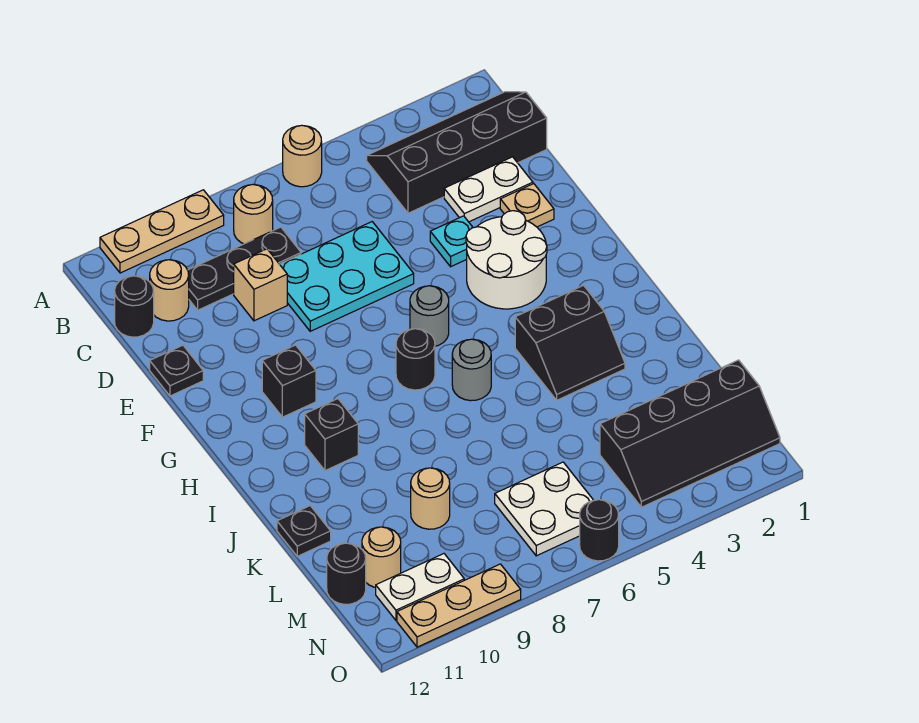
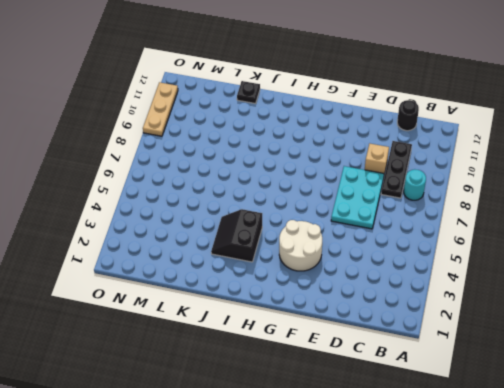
cyan round brick B8 level 1 -> tan round brick B8 level 1
none -> tan round brick A6 level 1
none -> tan plate A9:A11 level 1
none -> black slope B1:C4 level 1 top C

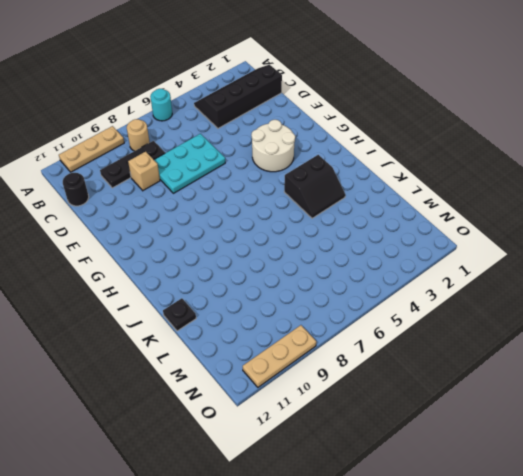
cyan round brick A6 level 1 -> tan round brick A6 level 1
none -> tan round brick C11 level 1
none -> white plate D2:D3 level 1
none -> tan plate E2 level 1

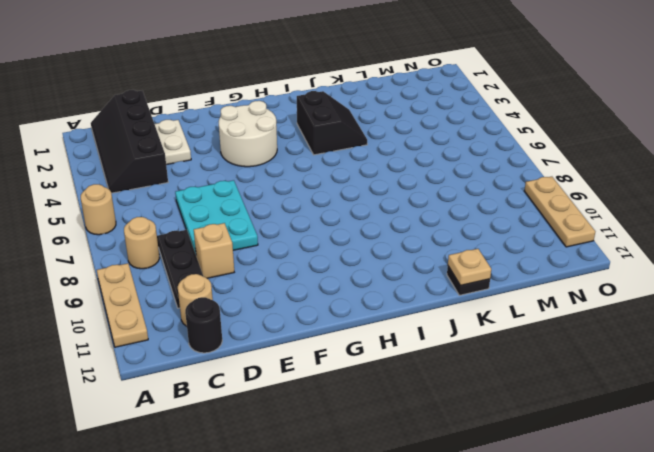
tan plate K12 level 2 -> tan plate E2 level 1
none -> cyan plate E4 level 1
none -> black plate E12 level 1
none -> grey round brick G6 level 1

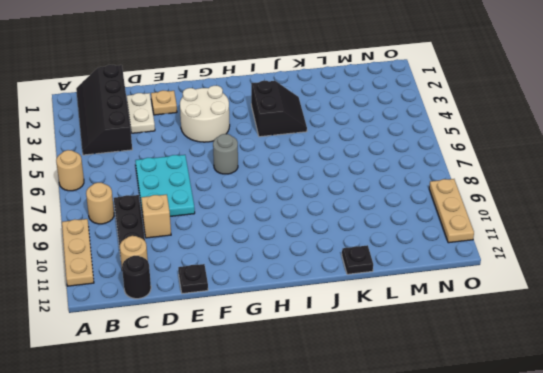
none -> cyan plate E4 level 1
none -> black brick G10 level 1
none -> black round brick H7 level 1

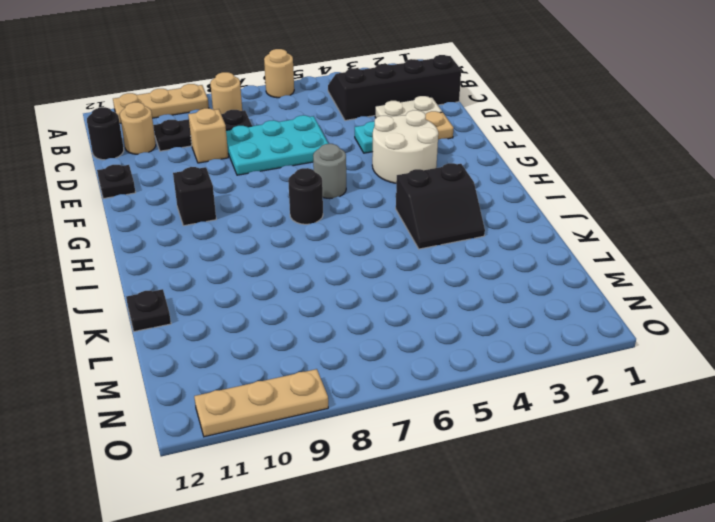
none -> grey round brick I6 level 1
none -> black brick I10 level 1
none -> tan round brick L9 level 1

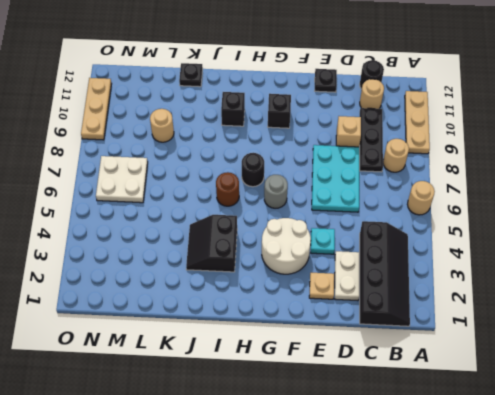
brown round brick I6 level 1 -> grey round brick I6 level 1
none -> black slope M1:N4 level 1 top M
none -> tan round brick M11 level 1
none -> black round brick M12 level 1

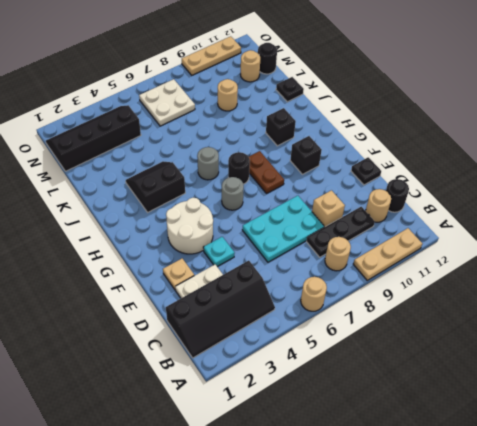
brown plate G8:H8 level 1 -> none
none -> white plate N10:N11 level 1
none -> black round brick O6 level 1

